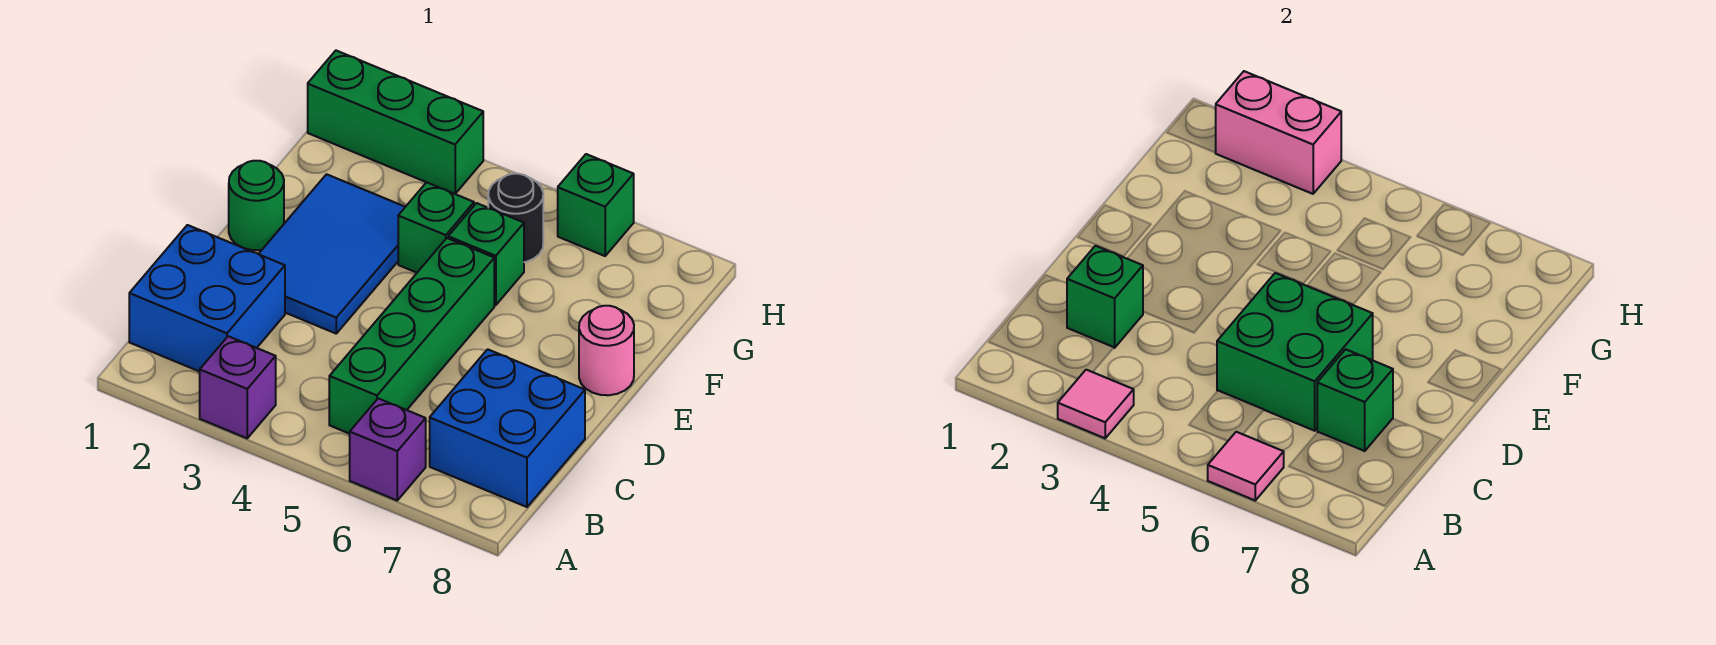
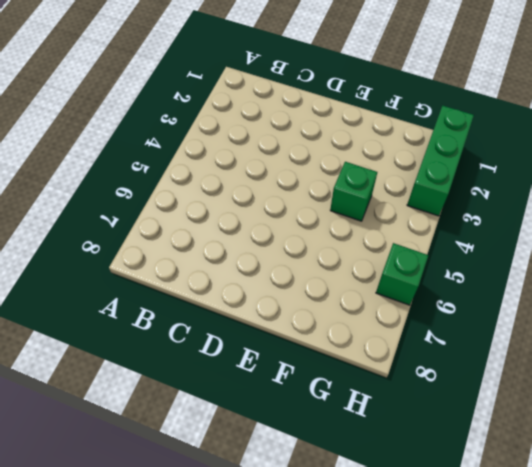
none -> purple brick A3 level 1
none -> purple brick A6 level 1
none -> blue brick B1:C2 level 1

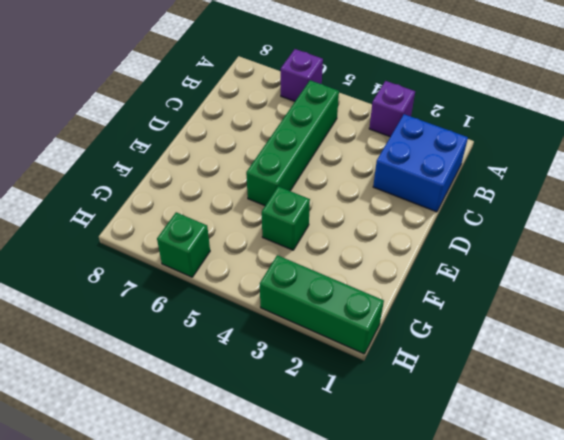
none -> blue brick B7:C8 level 1
none -> blue tile D2:F3 level 1
none -> green round brick E1 level 1

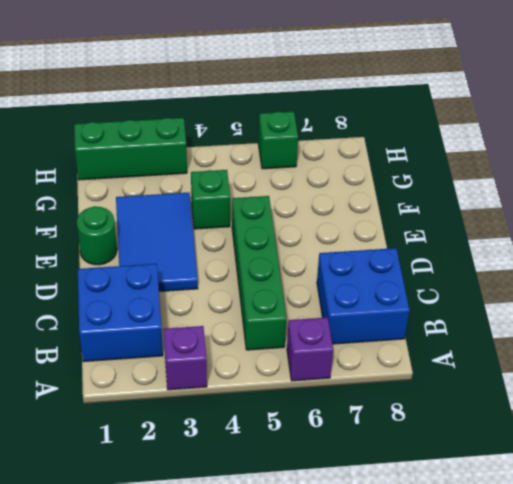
none -> pink round brick E8 level 1
none -> green brick F5 level 1
none -> black round brick G5 level 1

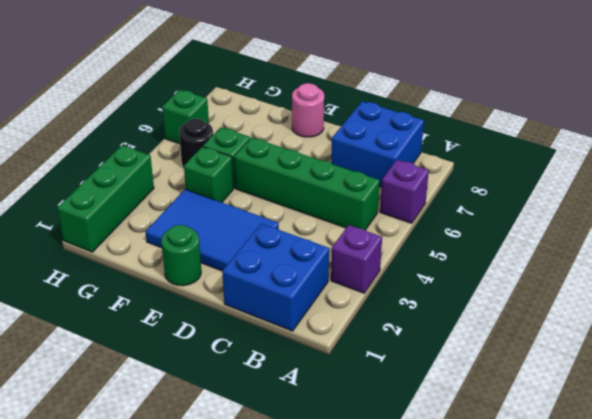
none -> pink tile A3 level 2
none -> pink tile A6 level 2
none -> green brick C2 level 2

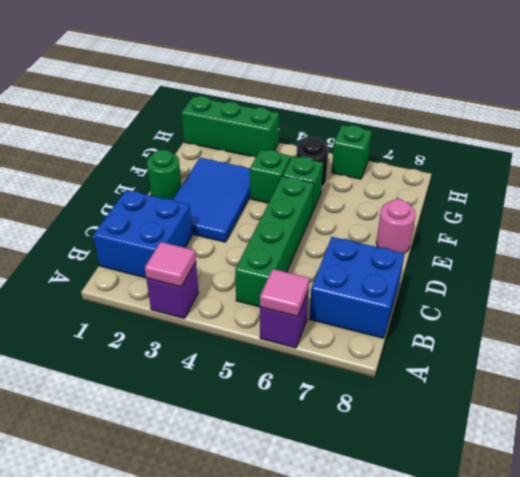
none -> green brick C2 level 2
none -> green brick C5:D6 level 2
none -> green brick C7 level 2

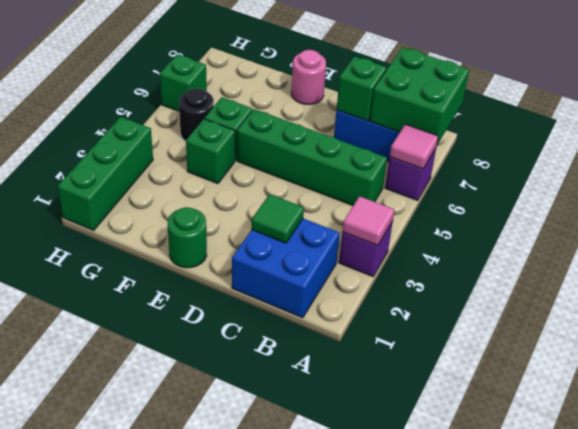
green brick A7:B8 level 2 -> green brick C5:D6 level 2
green tile C2 level 2 -> green brick C2 level 2
none -> blue tile D2:F3 level 1
none -> pink brick H2:H3 level 2

